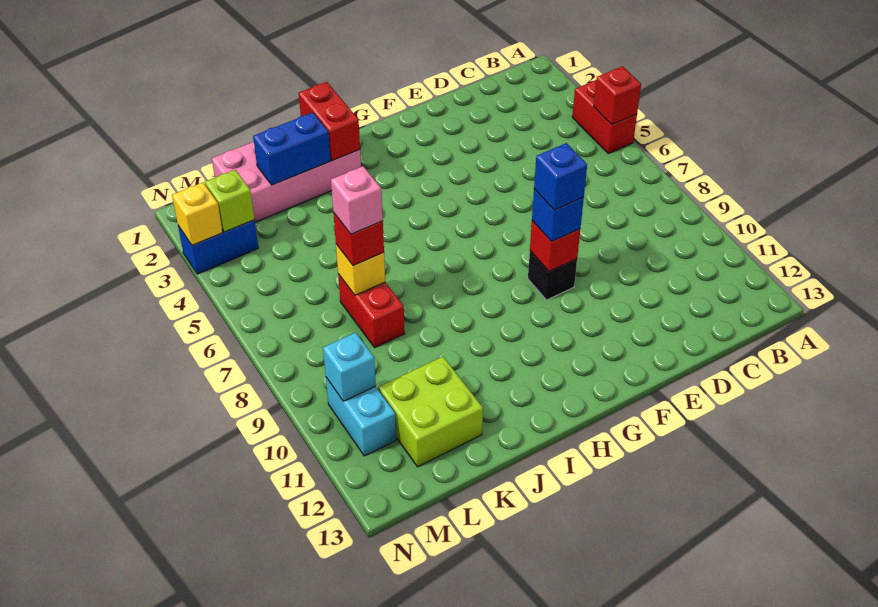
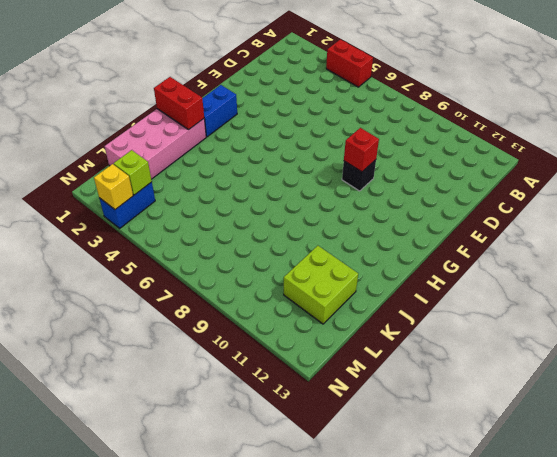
blue brick G2:H2 level 1 -> blue brick J2:K2 level 2
none -> red brick K7:K8 level 1
none -> cyan brick M10:M11 level 1
none -> red brick A5 level 2

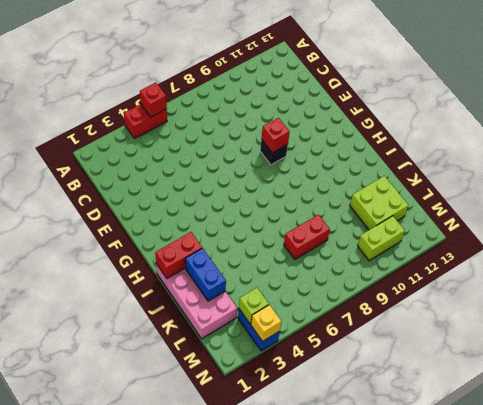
lime brick M10:M11 level 1 -> cyan brick M10:M11 level 1
none -> yellow brick K7 level 2
none -> cyan brick M10 level 2
none -> blue brick F9 level 3

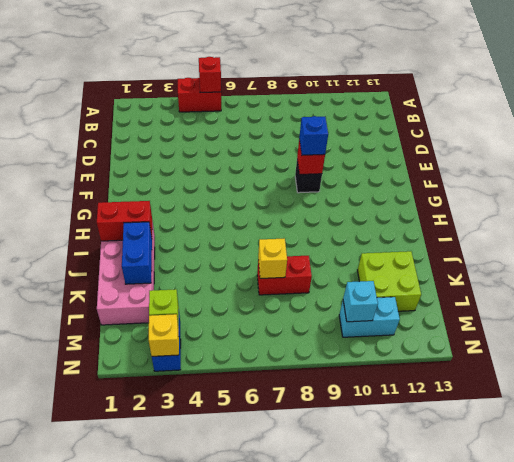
none -> red brick K7 level 3
none -> blue brick F9 level 4
none -> pink brick K7 level 4

